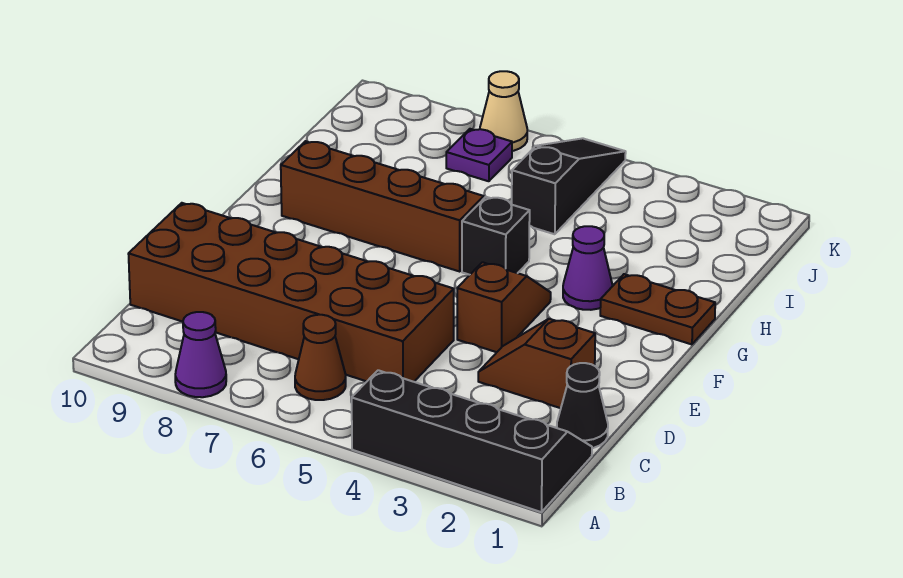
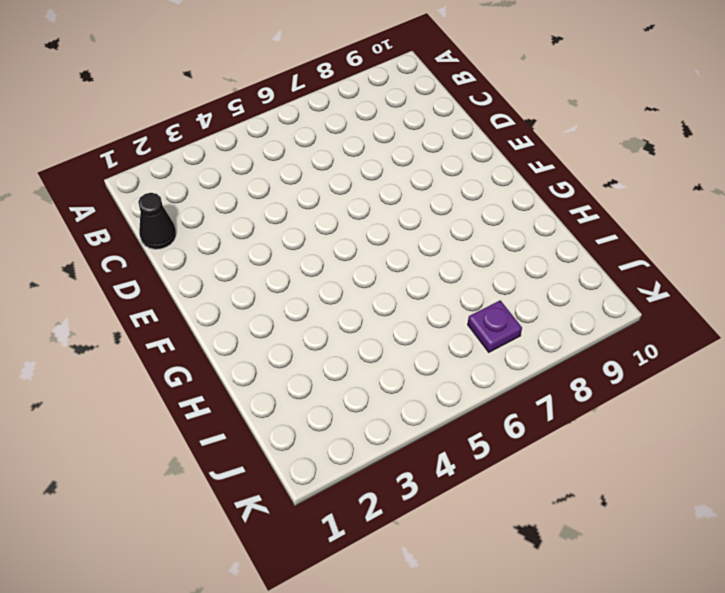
none -> black slope A1:B4 level 1 top A
none -> purple cone A8 level 1
none -> brown cone B6 level 1

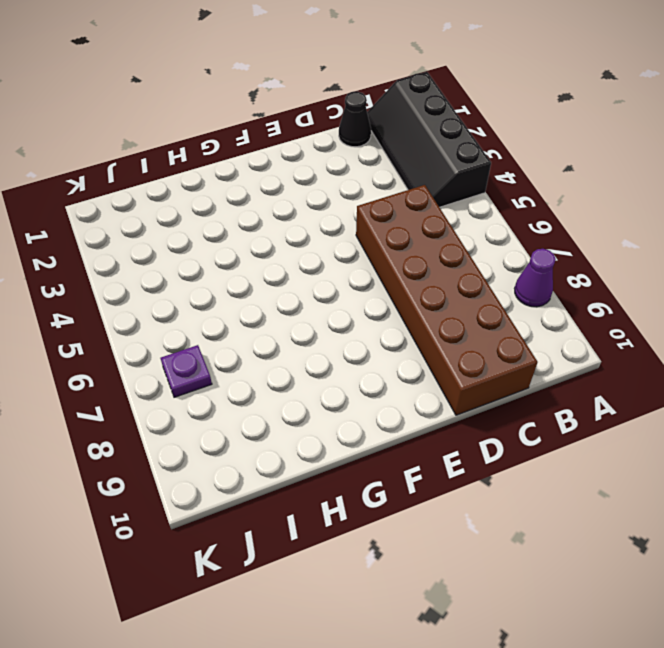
none -> brown cone B6 level 1
none -> brown slope D2:D3 level 1 top 2
none -> brown slope E4:F4 level 1 top E

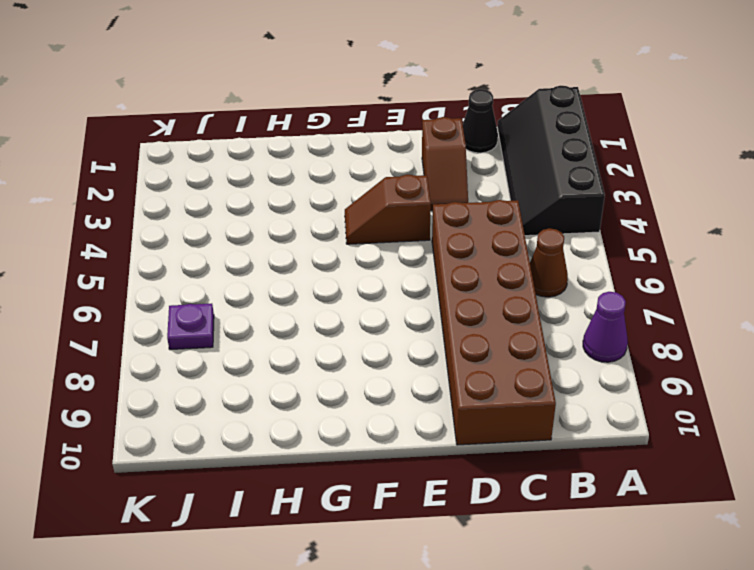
none -> brown plate G1:G2 level 1
none -> purple cone G3 level 1
none -> black brick G5 level 1

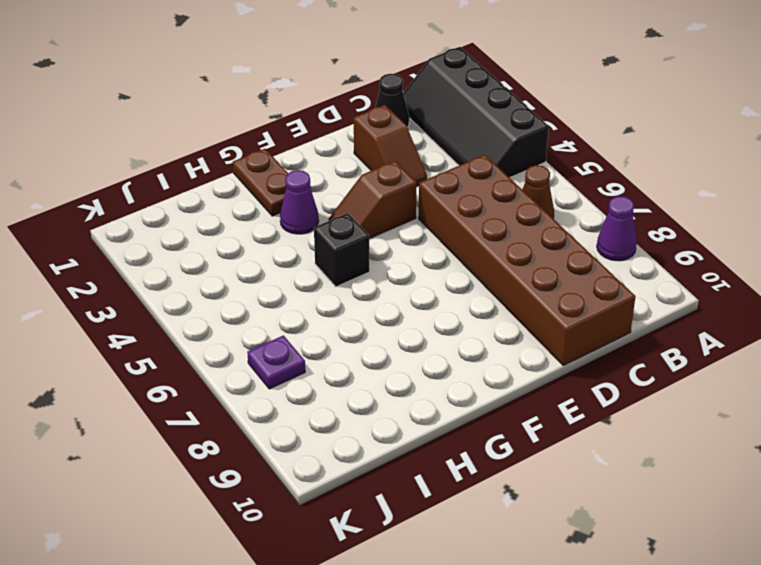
none -> brown brick G6:G9 level 1
none -> black slope I5:K5 level 1 top I
none -> tan cone K7 level 1

